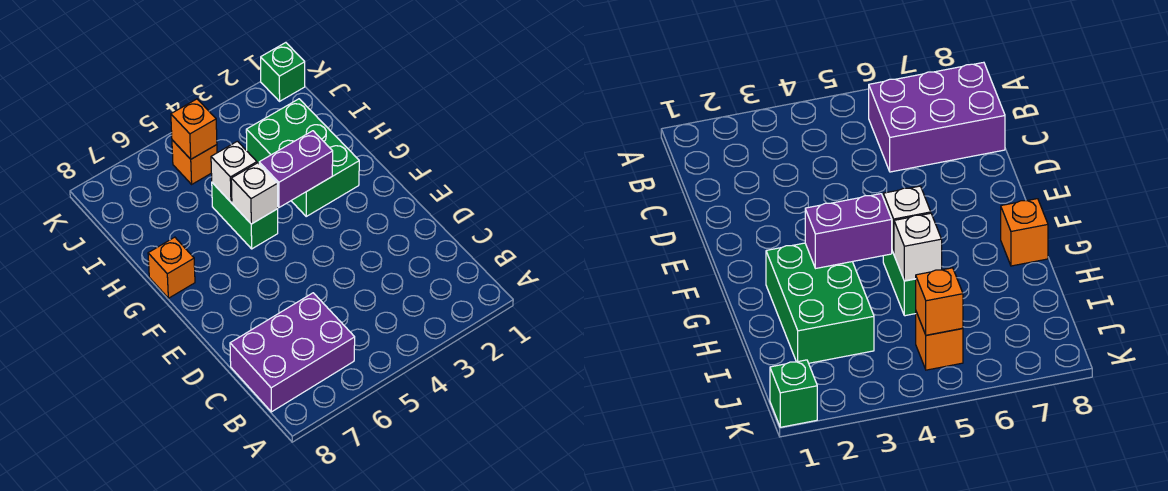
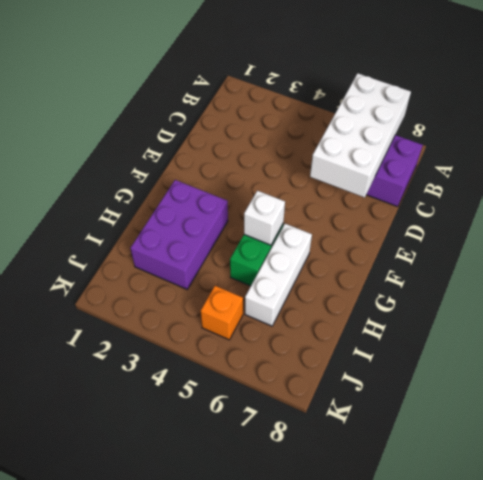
white brick A6:D7 level 2 -> none
purple brick G2:I3 level 1 -> green brick G2:I3 level 1
white brick G6:I6 level 1 -> none
none -> orange brick G8 level 1
none -> green brick K1 level 1

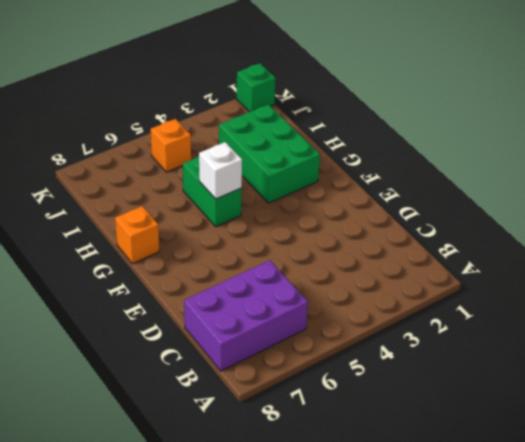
none -> purple brick G3:G4 level 2
none -> white brick H5 level 2

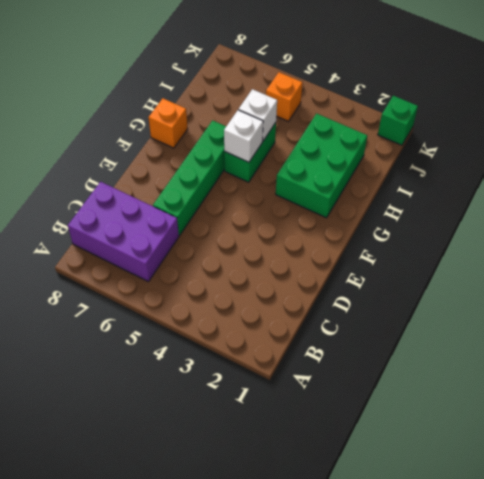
green brick D6:G6 level 1 -> none
none -> purple brick G3:G4 level 2
none -> orange brick J5 level 2

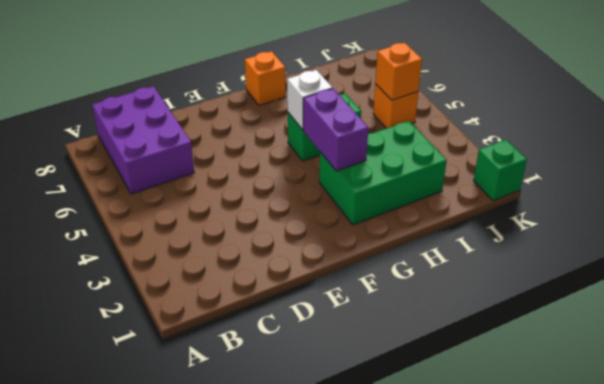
none -> white brick H5 level 2

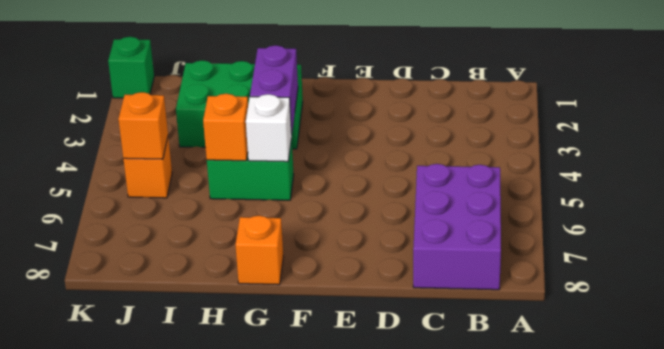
orange brick H5 level 2 -> white brick H5 level 2

